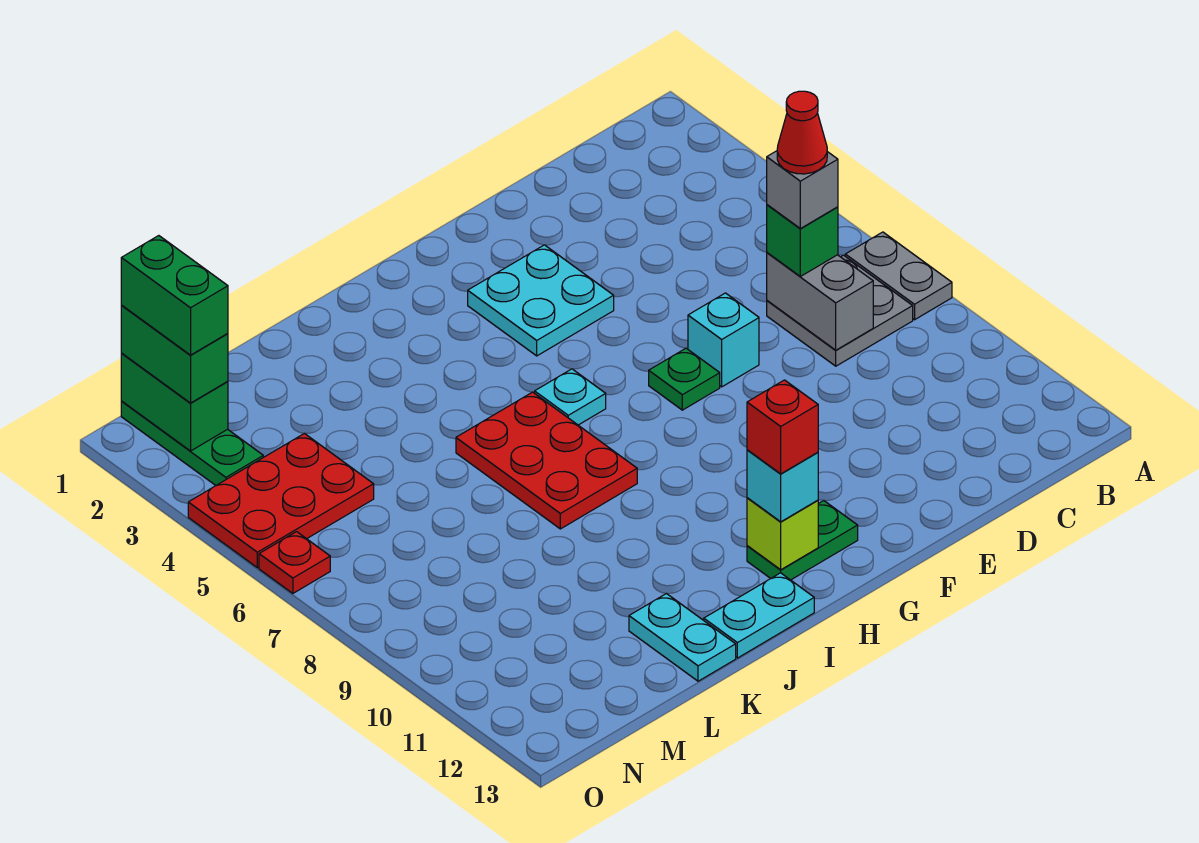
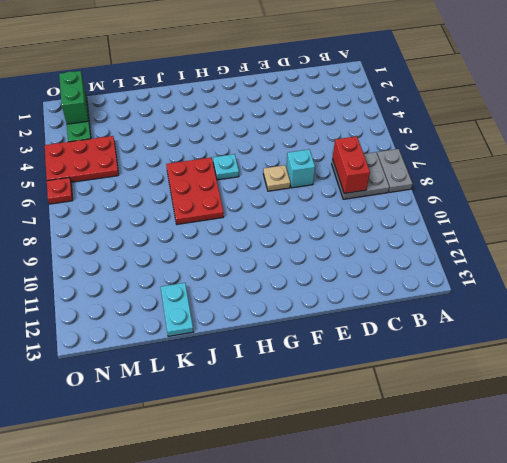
red brick C7:C8 level 2 -> grey brick C7:C8 level 2
tan plate F7 level 1 -> green plate F7 level 1
none -> cyan plate F3:G4 level 1
none -> green plate G12:H12 level 1
none -> cyan plate I13:J13 level 1

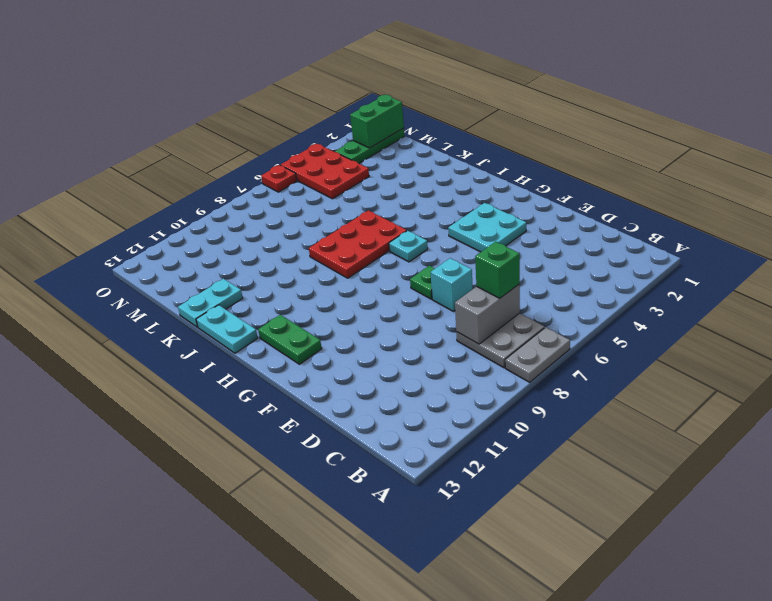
none -> lime brick H12 level 2
none -> cyan brick H12 level 3
none -> green brick N1:N2 level 3

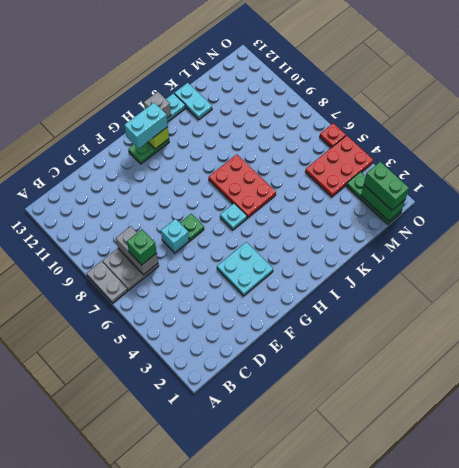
cyan brick G12:H12 level 3 -> cyan brick H12 level 3
grey brick I13 level 2 -> grey brick C7 level 4
none -> red brick H12 level 4
none -> green brick N1:N2 level 4
none -> red cone C7 level 5

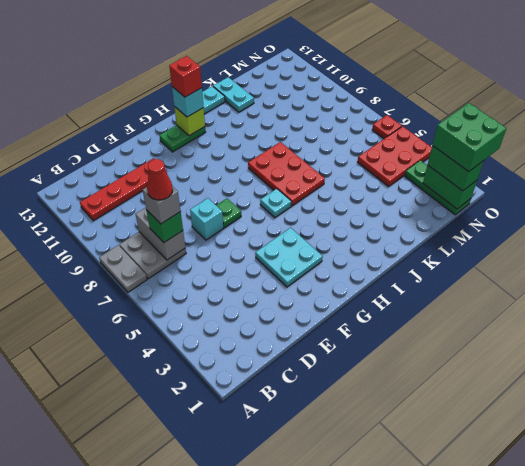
red plate B11:E11 level 1 -> none
green brick N1:O2 level 4 -> green brick N1:N2 level 4

